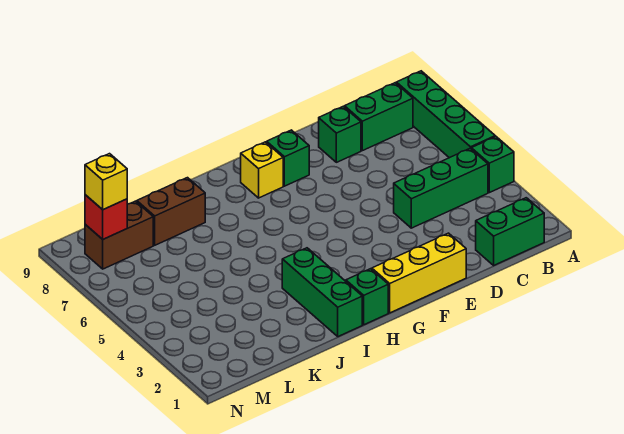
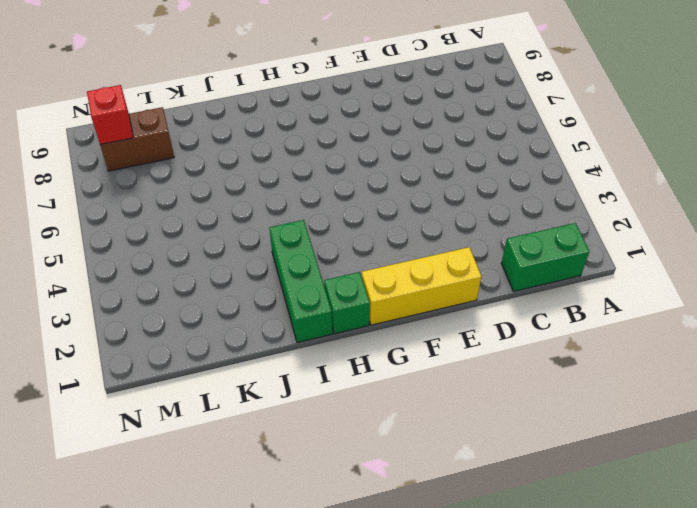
none -> green brick A4 level 1
none -> green brick A5:A8 level 1
none -> green brick B4:D4 level 1

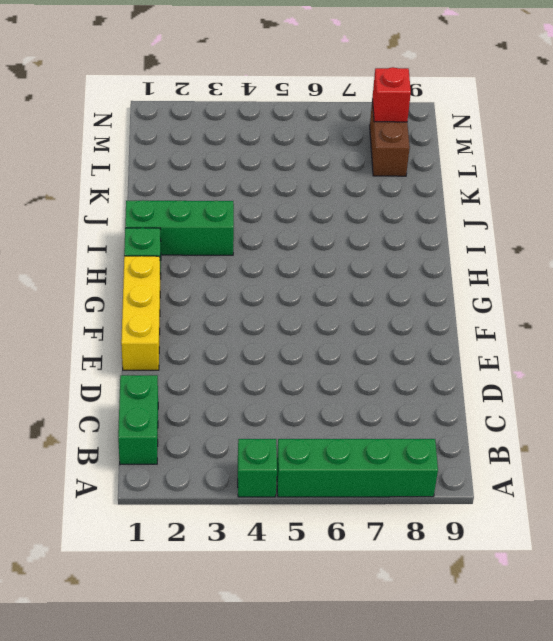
none -> green brick B4:D4 level 1
none -> green brick B8:C8 level 1
none -> green brick D8 level 1

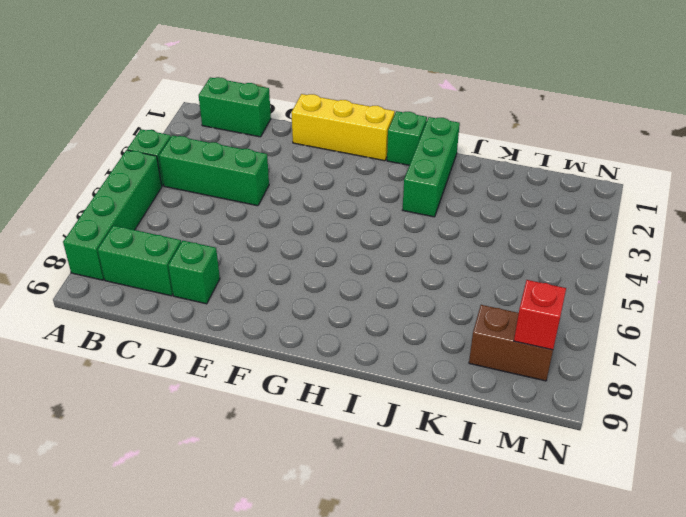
none -> green brick F8 level 1
none -> yellow brick G8 level 1
none -> brown brick J8:K8 level 1

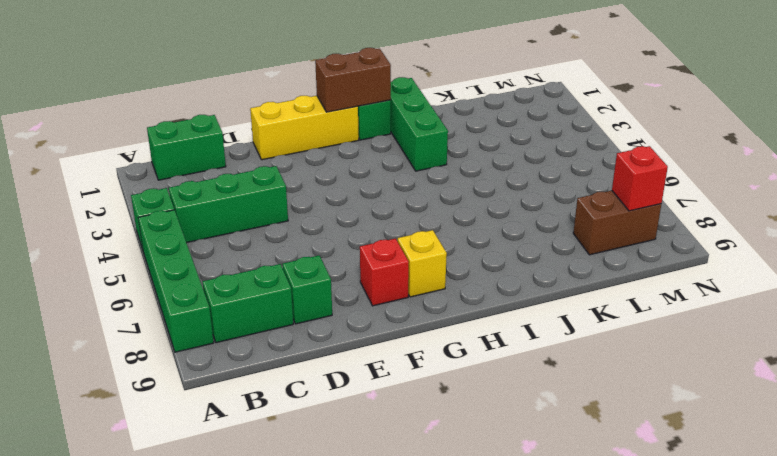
red brick F8 level 1 -> green brick F8 level 1
brown brick G1:H1 level 2 -> brown brick J8:K8 level 1
none -> yellow brick M8 level 3

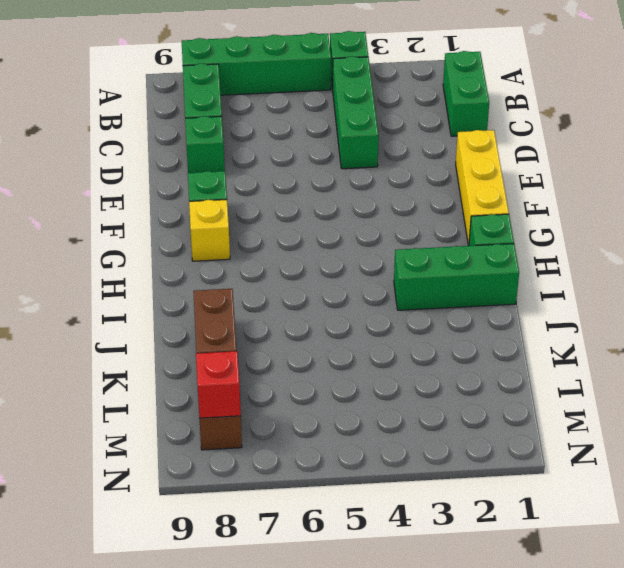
none -> yellow brick M8 level 3

